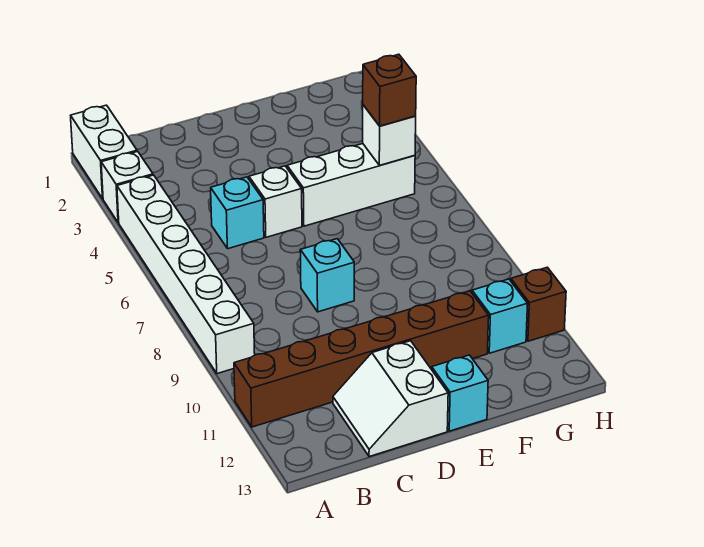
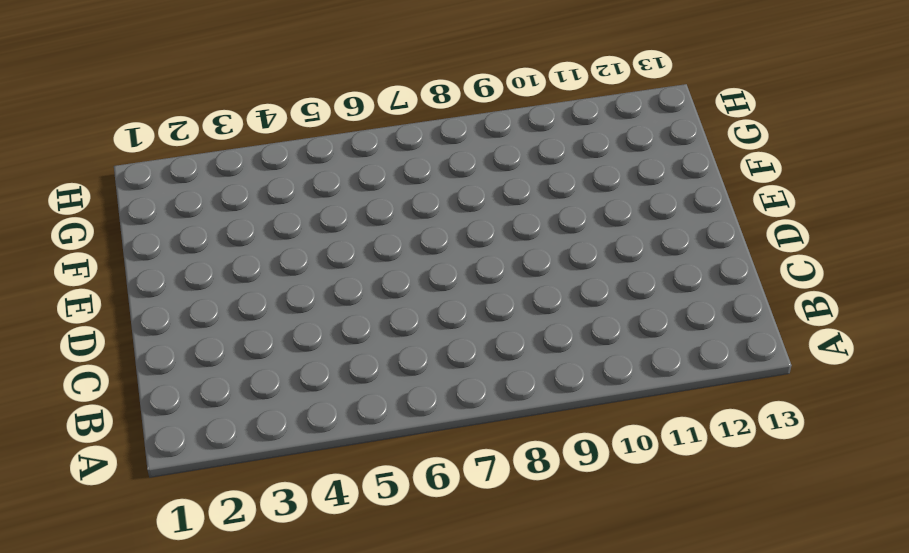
none -> white brick A1:A2 level 1
none -> white brick A3 level 1
none -> white brick A4:A9 level 1

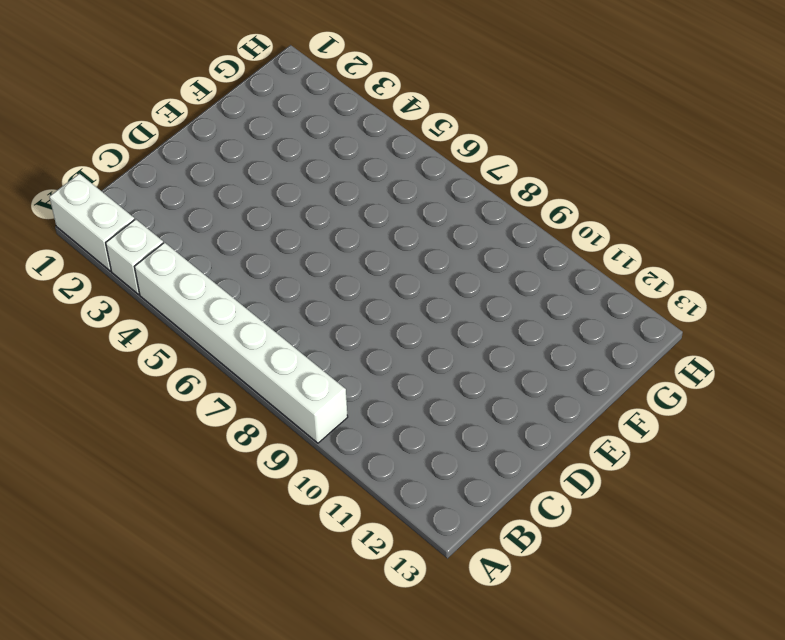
none -> brown brick A11:F11 level 1
none -> cyan brick C5 level 1
none -> white slope C12:D13 level 1 top D

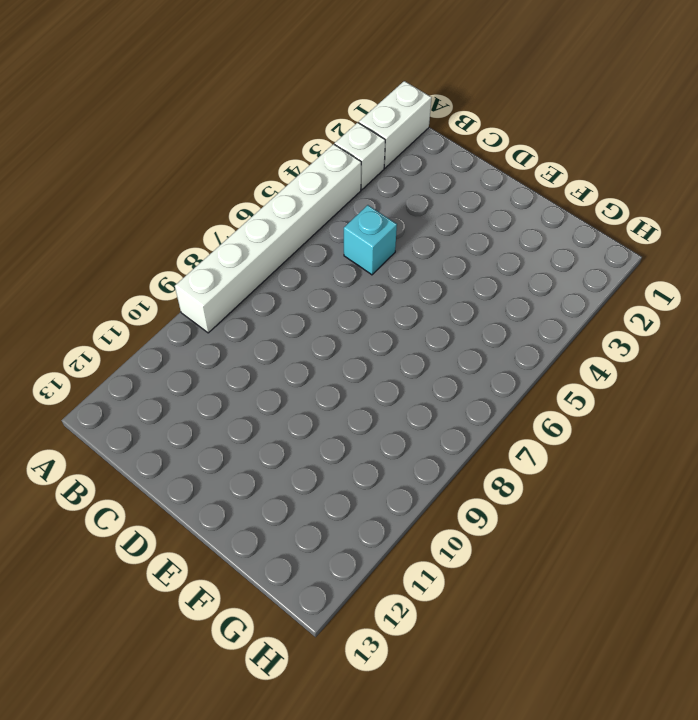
none -> brown brick A11:F11 level 1
none -> white slope C12:D13 level 1 top D
none -> white brick D5 level 1

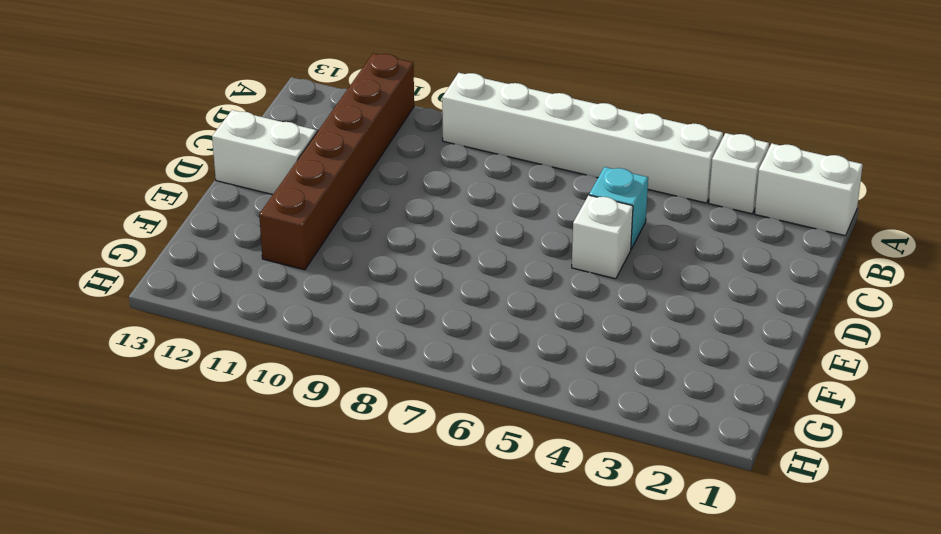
none -> cyan brick D8 level 1
none -> white brick E5:G5 level 1
none -> cyan brick E13 level 1

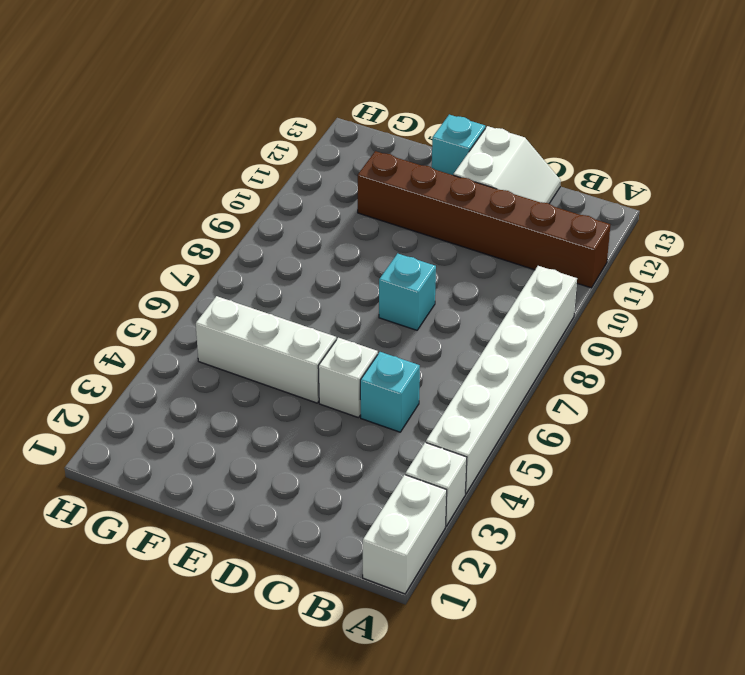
none -> cyan brick G11 level 1
none -> brown brick H11 level 1
none -> white brick G5 level 2

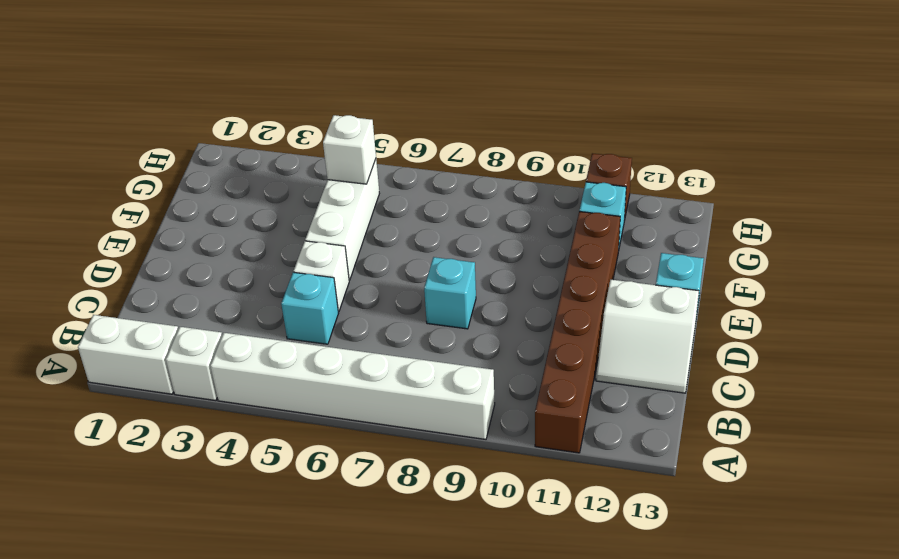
none -> brown brick G5 level 3

